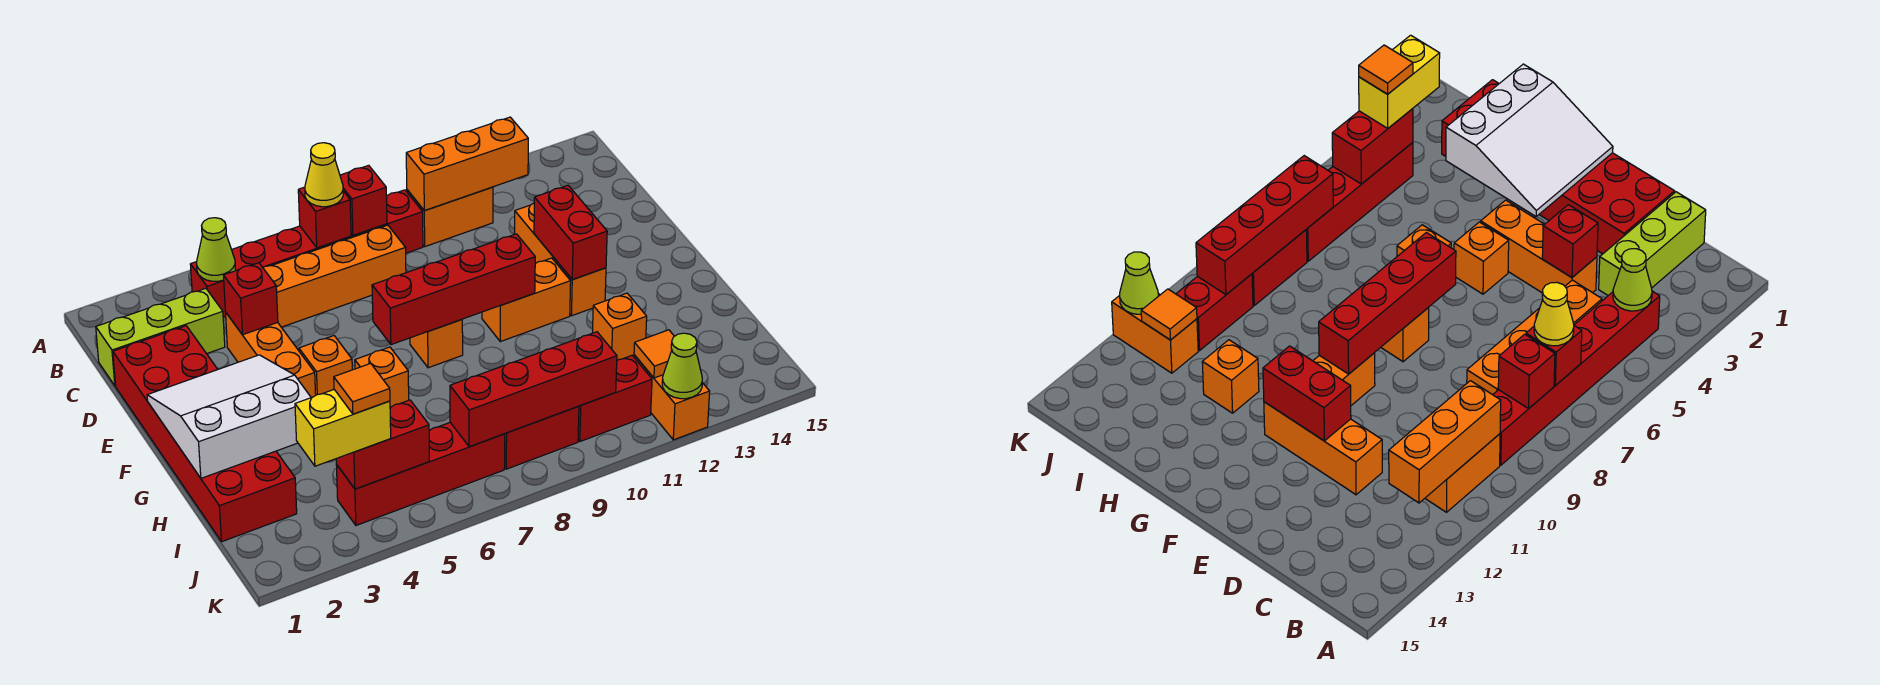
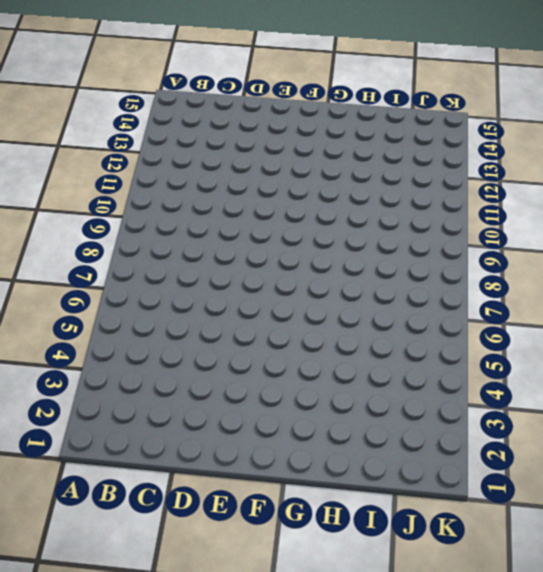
none -> red brick B4:B9 level 1
none -> orange brick B10:B11 level 1
none -> lime brick C1:C3 level 1
none -> orange brick C5:C8 level 1

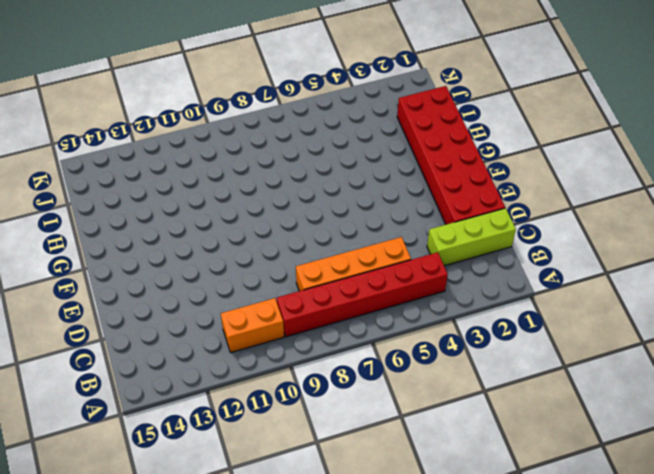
none -> orange brick D4:F4 level 1
none -> orange brick D12:F12 level 1
none -> orange brick F5 level 1
none -> orange brick F8 level 1

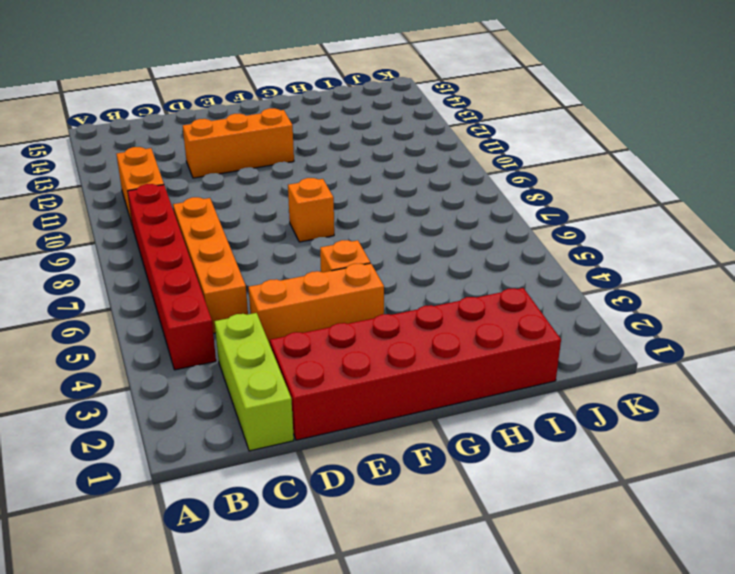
none -> orange brick F10:F11 level 1
none -> orange brick G6 level 1
none -> orange brick H12 level 1
none -> red brick J4:J7 level 1

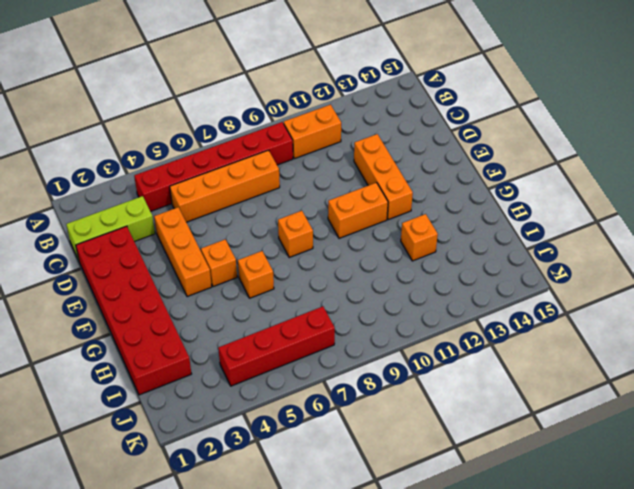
none -> red brick J8:J9 level 1
none -> red brick J10:J11 level 1
none -> orange brick J12:K12 level 1
none -> lime cone B4 level 2

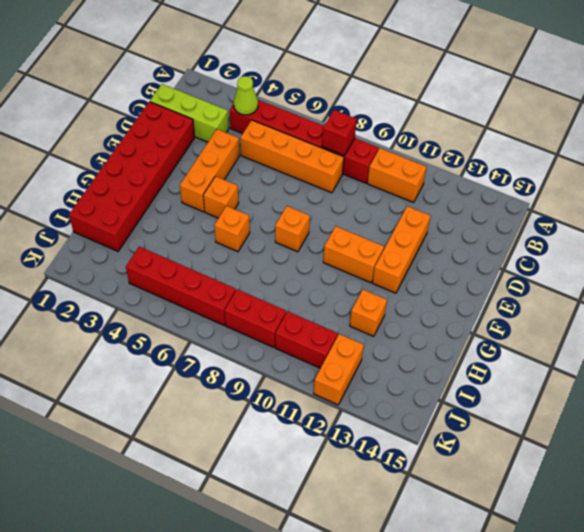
none -> red brick B7 level 2
none -> orange brick B10:B12 level 2
none -> red brick D4 level 2
none -> red brick E12:F12 level 2

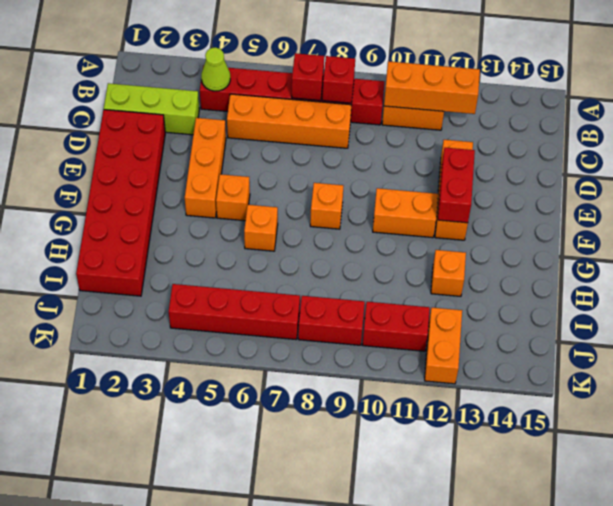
none -> red brick D4 level 2
none -> white slope F1:H3 level 2 top H
none -> red brick F7:F10 level 2
none -> red brick J4:J5 level 2

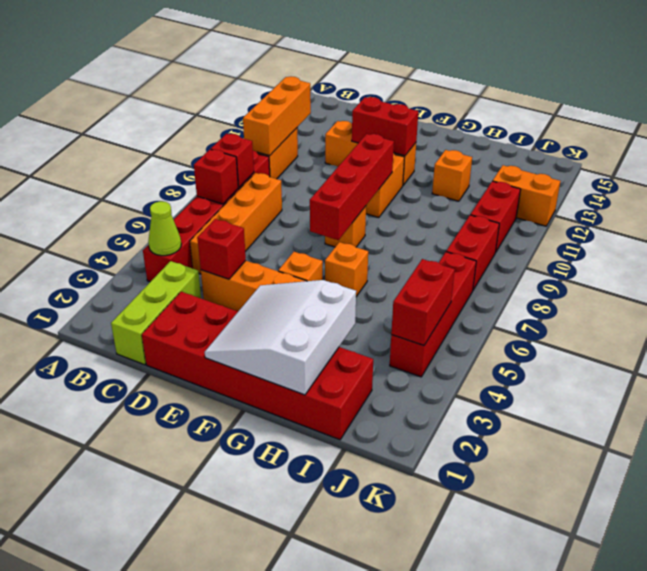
none -> red brick J7:J10 level 2
none -> orange tile J12 level 2
none -> lime cone K12 level 2
none -> yellow cone B7 level 3

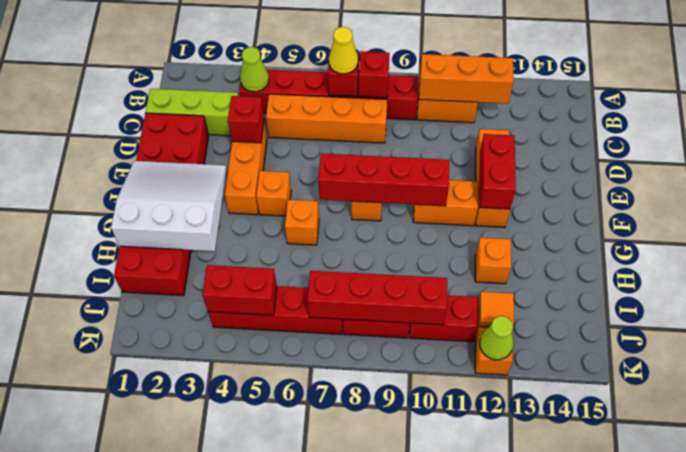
none -> yellow brick J3:J4 level 3
none -> orange tile J4 level 4

